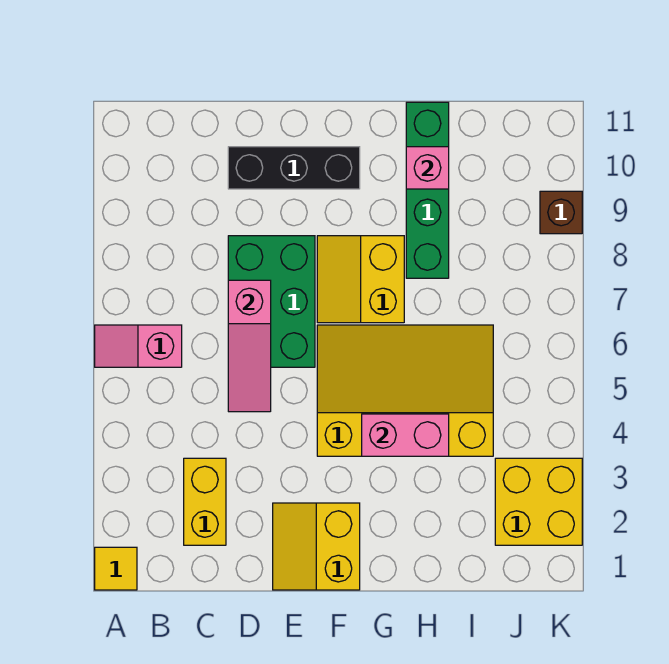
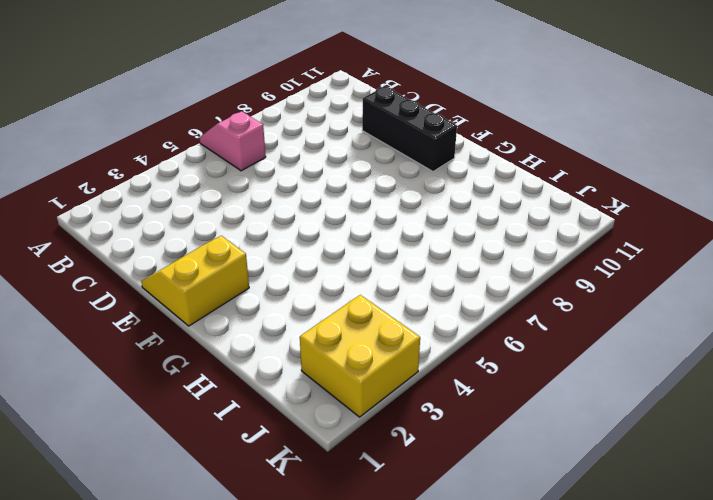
none -> yellow tile A1 level 1
none -> yellow brick C2:C3 level 1
none -> green brick D6:E8 level 1

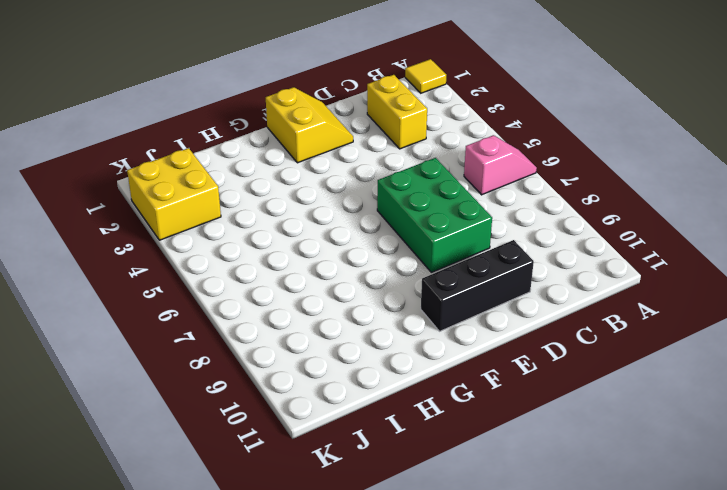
none -> yellow slope F4:I6 level 1 top 4
none -> yellow slope F7:G8 level 1 top G
none -> green brick H8:H11 level 1

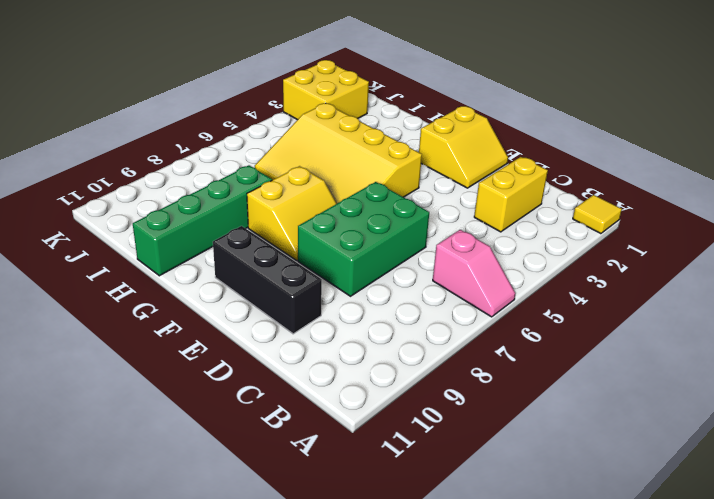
none -> brown brick K9 level 1
none -> pink slope D5:D7 level 2 top 7
none -> pink brick G4:H4 level 2

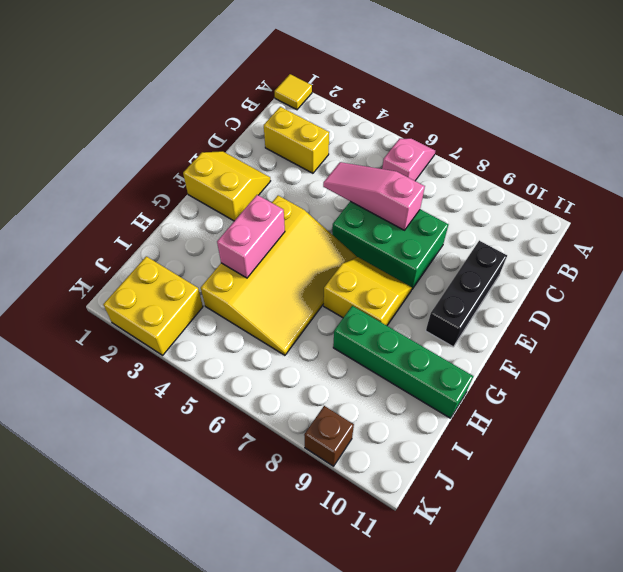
none -> pink brick H10 level 2

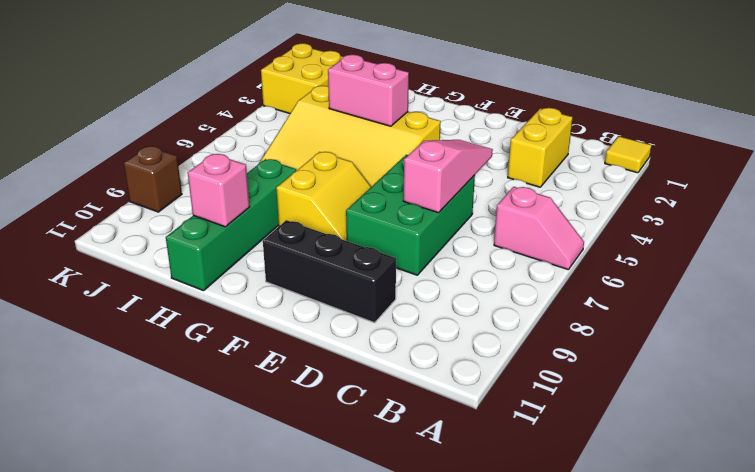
none -> yellow slope E1:F2 level 1 top F

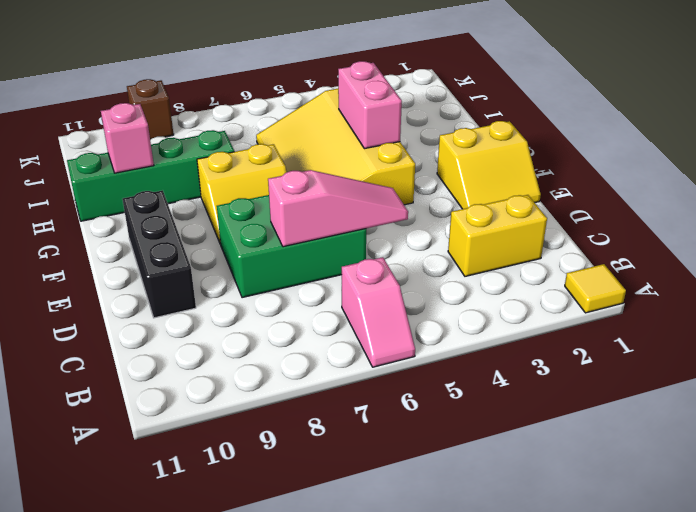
none -> yellow brick J2:K3 level 1

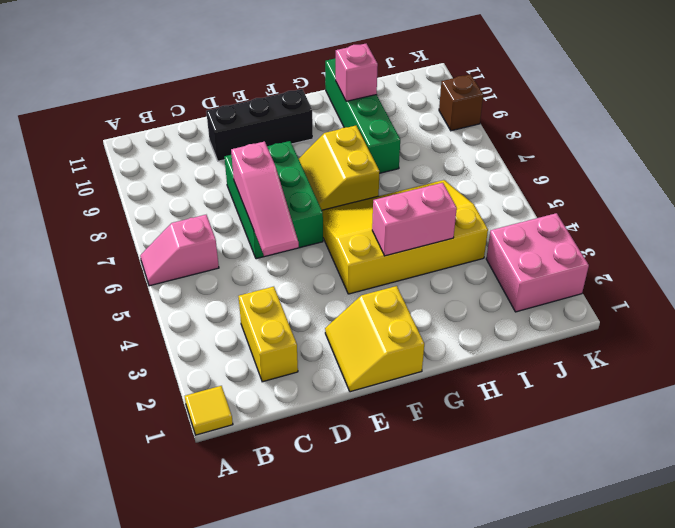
pink brick J2:K3 level 1 -> yellow brick J2:K3 level 1

